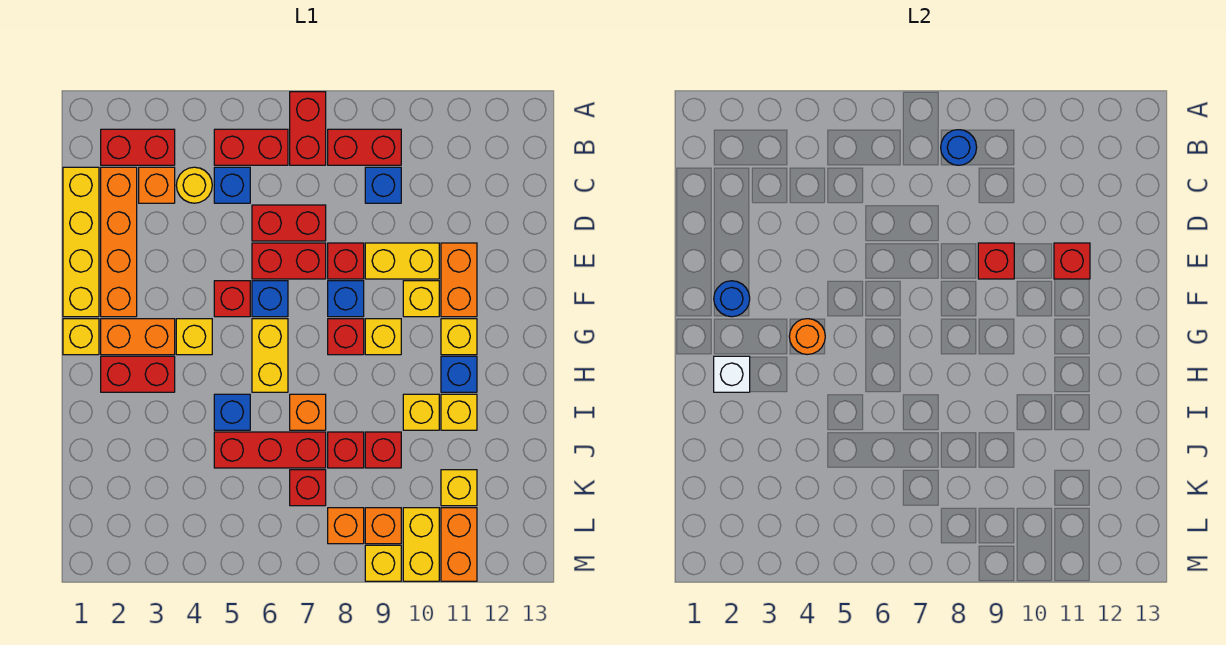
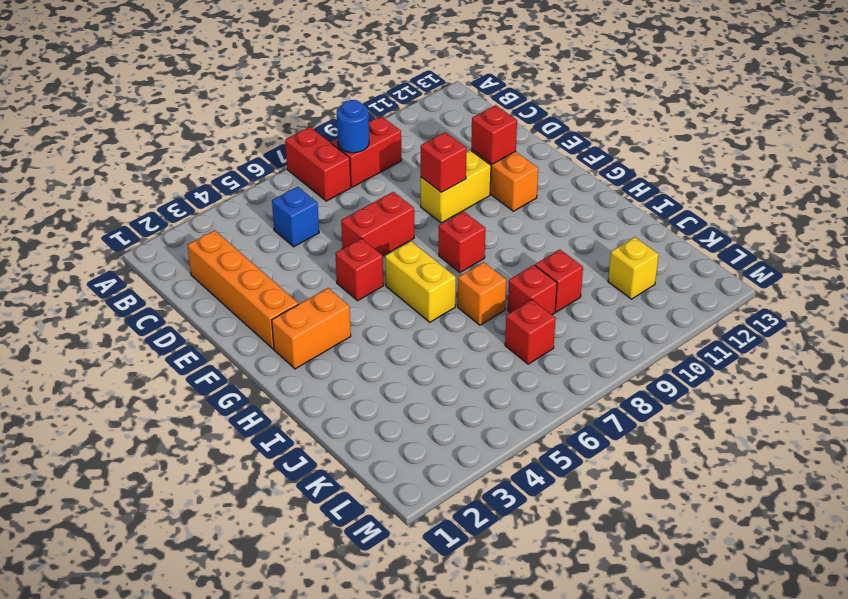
none -> red brick B2:B3 level 1
none -> red brick B5:B6 level 1
none -> yellow brick C1:F1 level 1
none -> orange brick C3 level 1

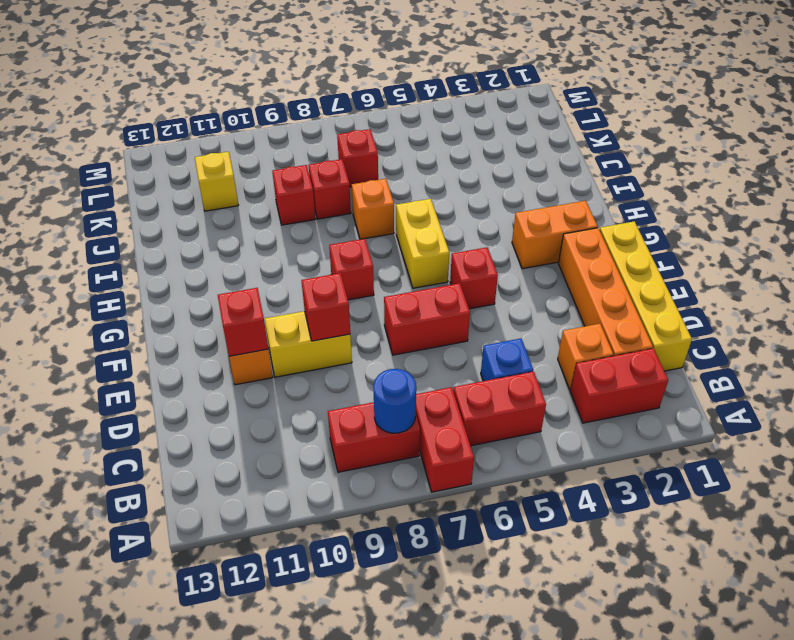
none -> yellow round brick C4 level 1
none -> blue brick C9 level 1
none -> red brick D6:D7 level 1
none -> red brick E8 level 1

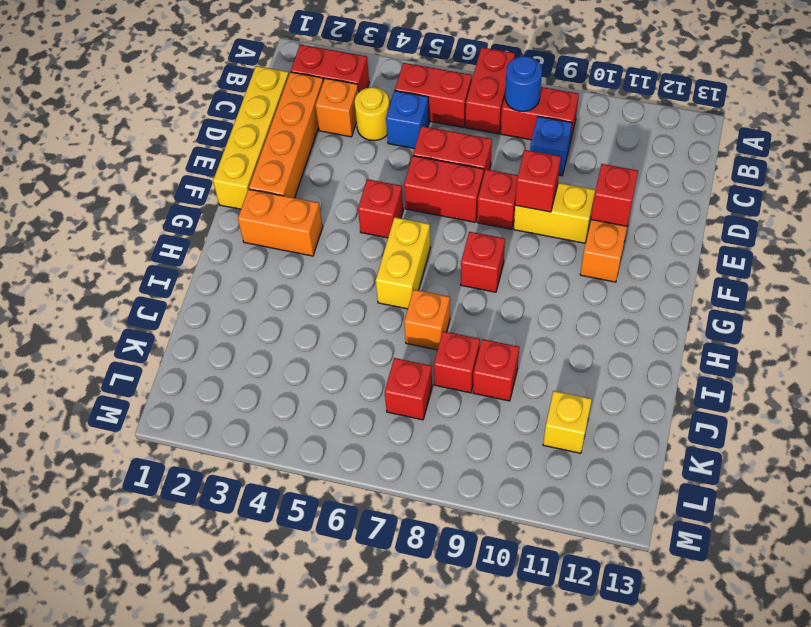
none -> blue brick F6 level 1
none -> blue brick F8 level 1
none -> yellow brick F10 level 1
none -> yellow brick G1 level 1

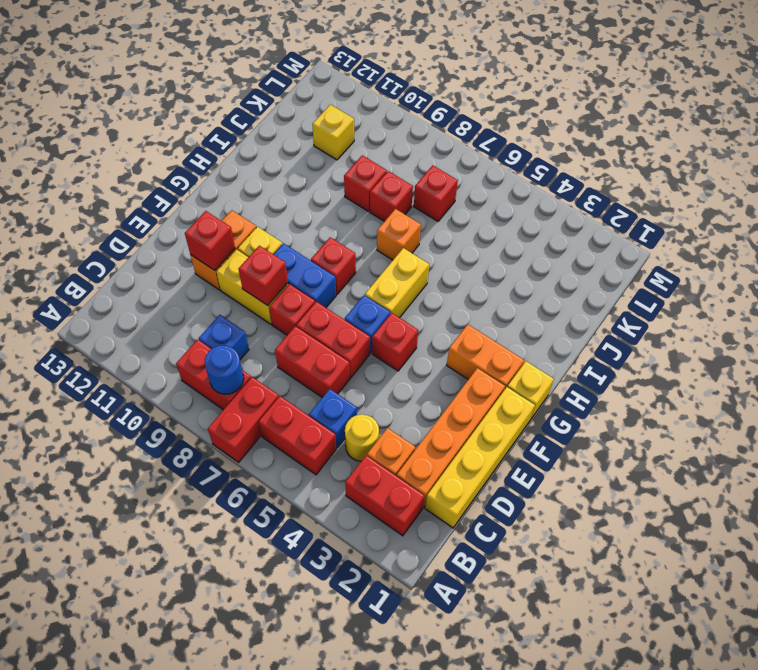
blue brick F8:F9 level 1 -> blue brick F8 level 1
none -> yellow brick G4 level 1
none -> yellow brick G9 level 1
none -> yellow brick G11 level 1
none -> red brick H2:H3 level 1

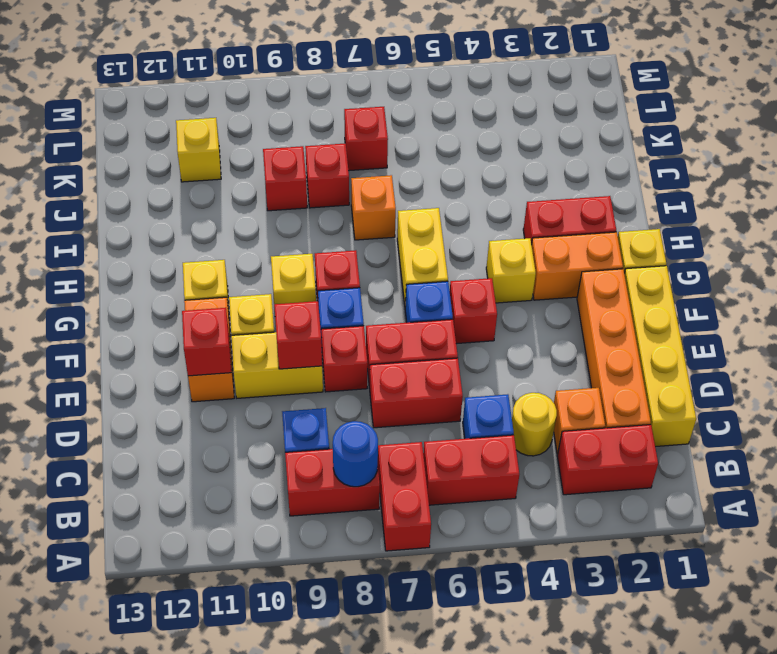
none -> blue brick H11 level 1
none -> blue brick I5 level 1
none -> yellow brick I10 level 1
none -> yellow brick I11 level 1

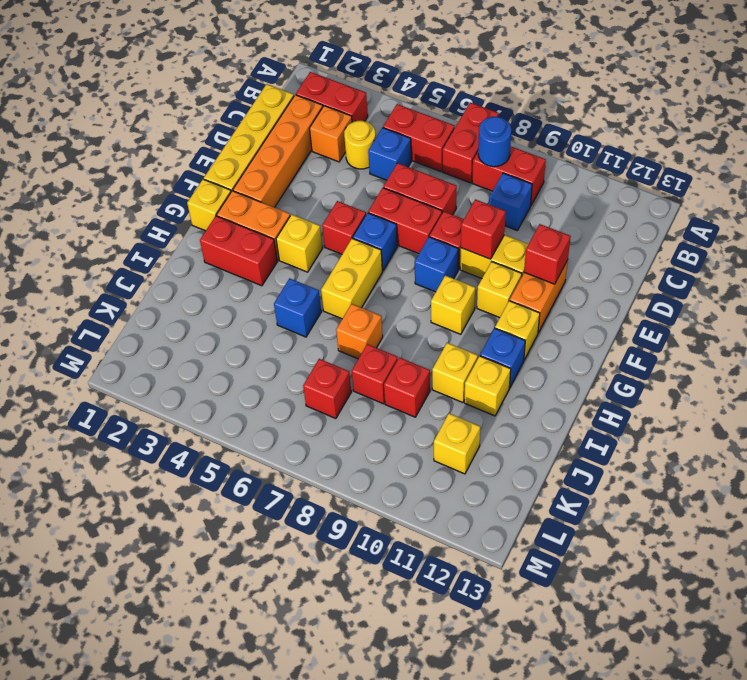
none -> red brick G8 level 1
none -> red brick J5:J7 level 1
none -> orange brick L8 level 1
none -> orange brick L9 level 1

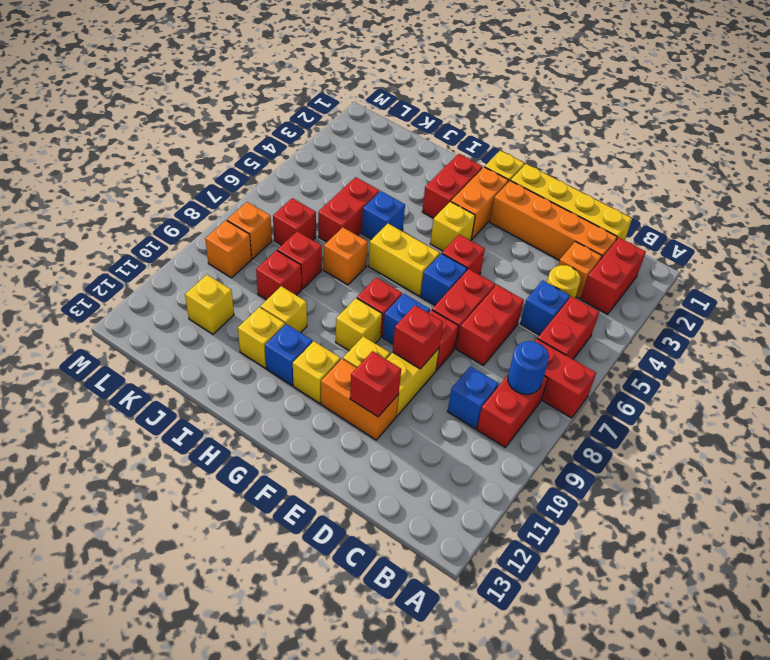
red brick J5:J6 level 1 -> red brick J5:J7 level 1
none -> yellow brick L10:M10 level 1
none -> orange brick L11:M11 level 1
none -> yellow brick M9 level 1
none -> blue round brick F2 level 2

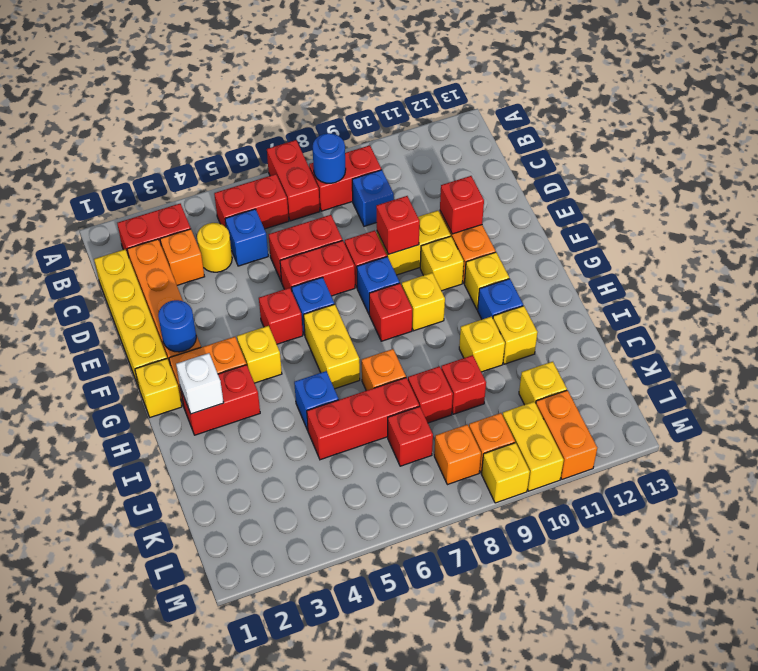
none -> orange round brick G4 level 2

